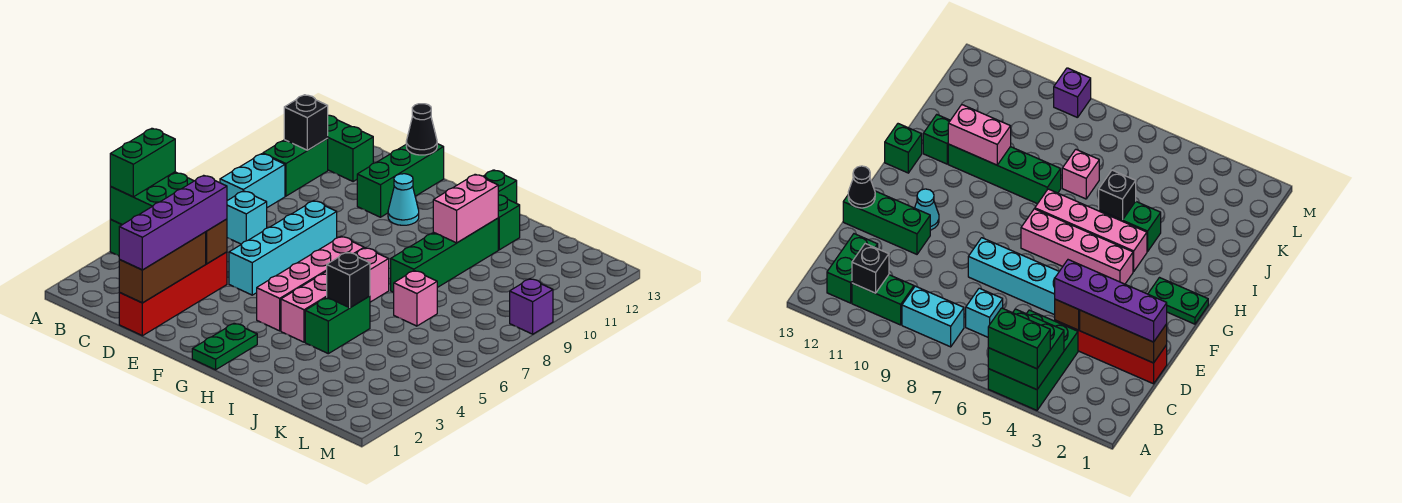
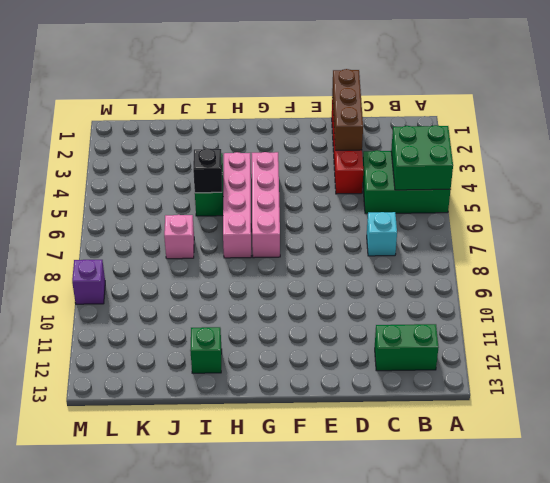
none -> cyan brick B8:B9 level 1
none -> green brick B10:B11 level 1
none -> cyan brick E5:E8 level 1

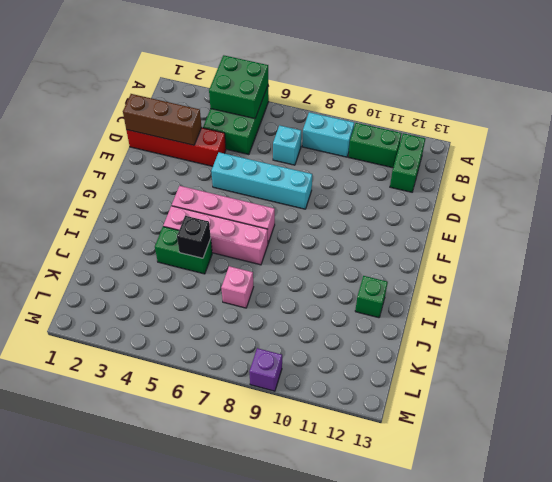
none -> green brick E11:E13 level 1
none -> cyan cone F11 level 1
none -> green plate G1:G2 level 1

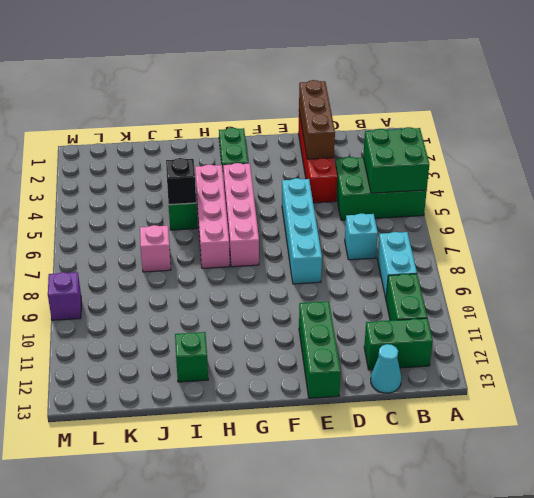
cyan cone C13 level 1 -> cyan cone F11 level 1
none -> green brick H13 level 1
none -> green brick I8:I11 level 1
none -> black brick B11 level 2

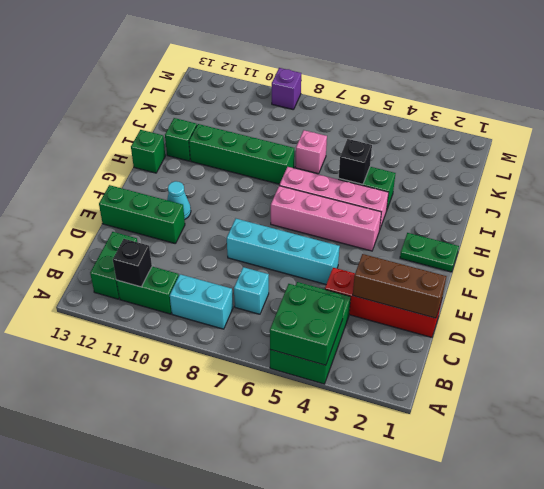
none -> brown brick D4 level 2
none -> black cone E13 level 2
none -> pink brick I10:I11 level 2

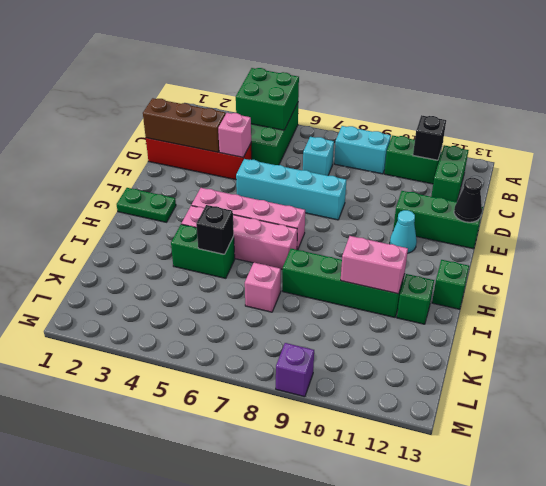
pink brick D4 level 2 -> brown brick D4 level 2
none -> green brick A4:A5 level 3
none -> purple brick D1:D4 level 3

